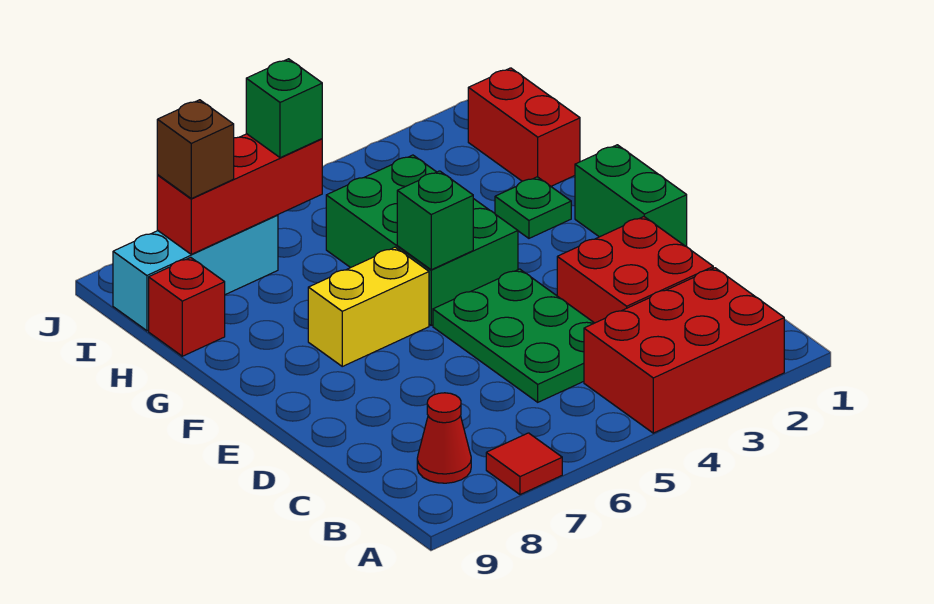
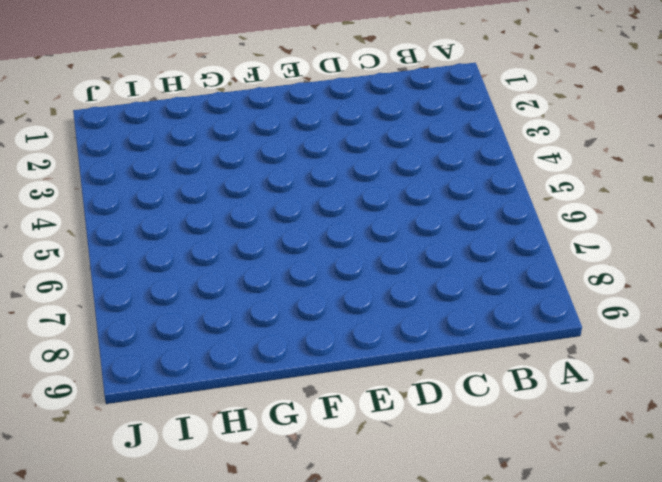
none -> red brick A2:B4 level 1
none -> red tile A7 level 1
none -> red cone B8 level 1

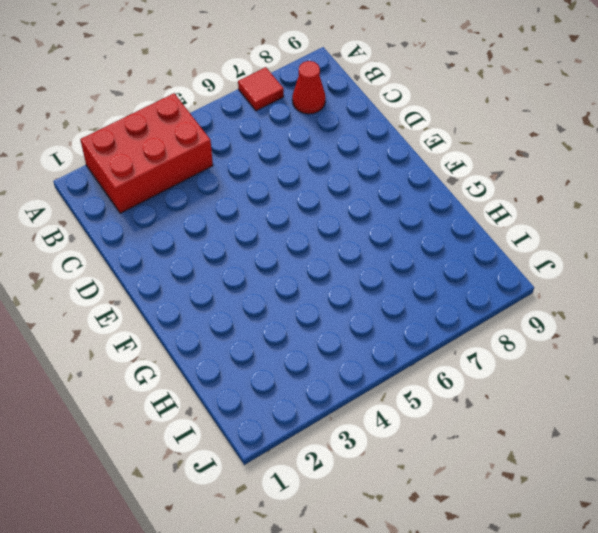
none -> red brick C2:D3 level 1
none -> green plate C4:E5 level 1
none -> green brick E1:F1 level 1

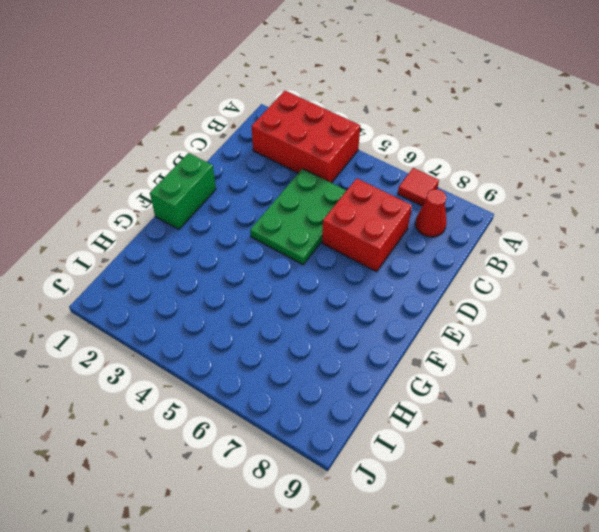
red brick C6:D7 level 1 -> red brick C2:D3 level 1
none -> green brick F4:H5 level 1
none -> yellow brick F6:F7 level 1
none -> green plate G2 level 1

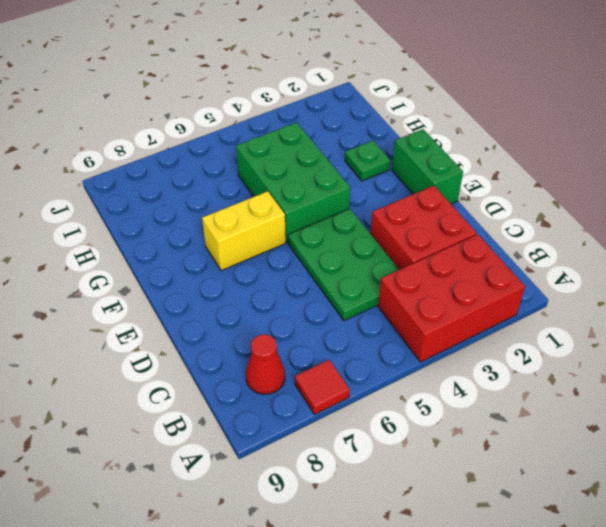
none -> red brick H1:I1 level 1
none -> red brick H9 level 1
none -> cyan brick I7:I9 level 1

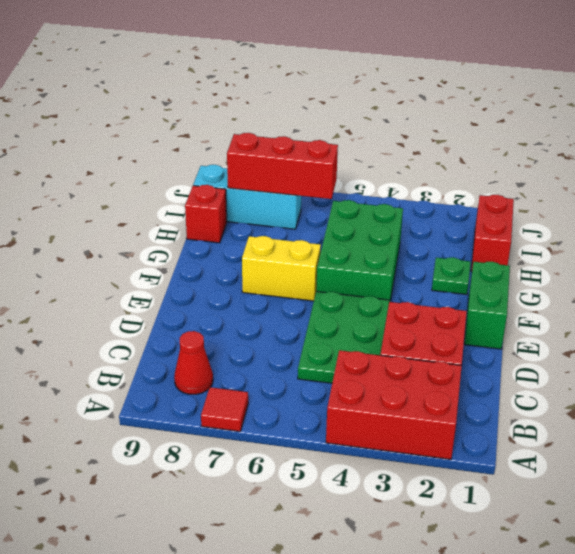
none -> green brick F5 level 2
none -> green brick I6 level 3
none -> brown brick I8 level 3

